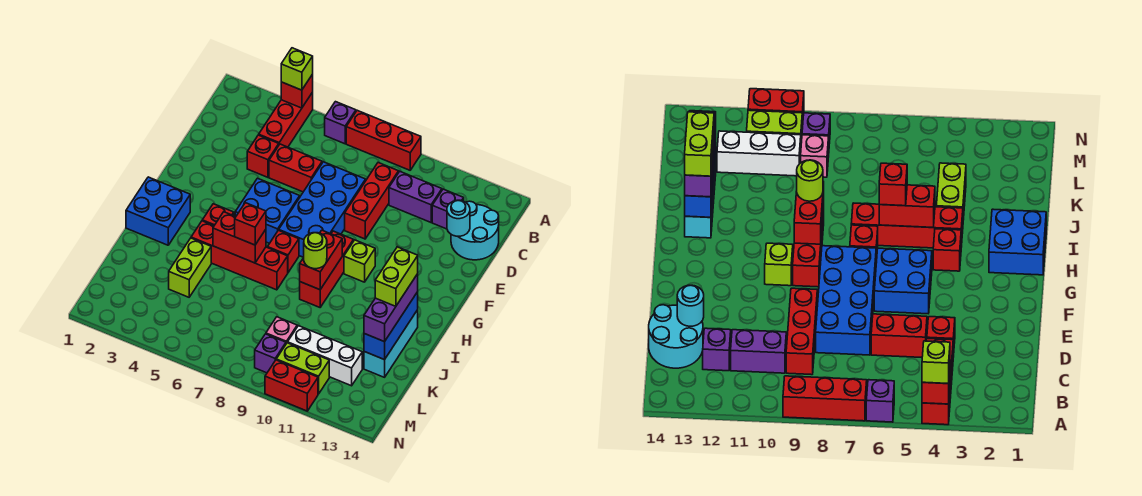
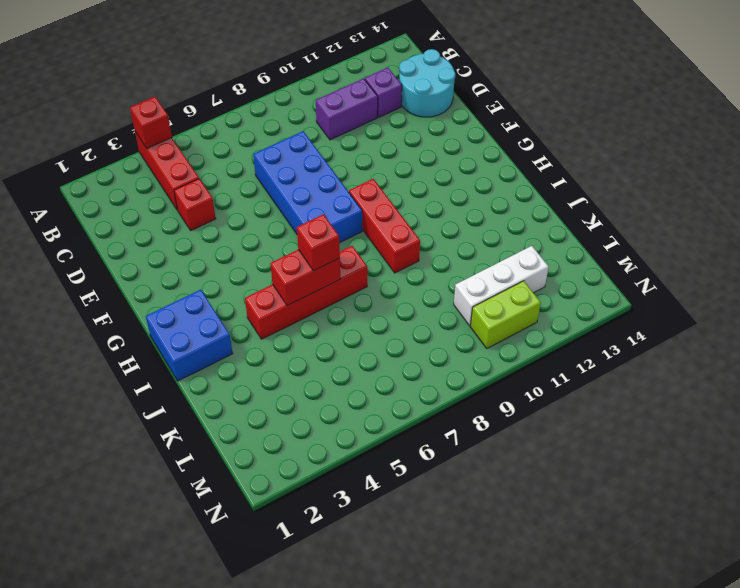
none -> purple brick A6 level 1
none -> red brick A7:A9 level 1
none -> red brick C9:E9 level 1
none -> red brick D5:D6 level 1

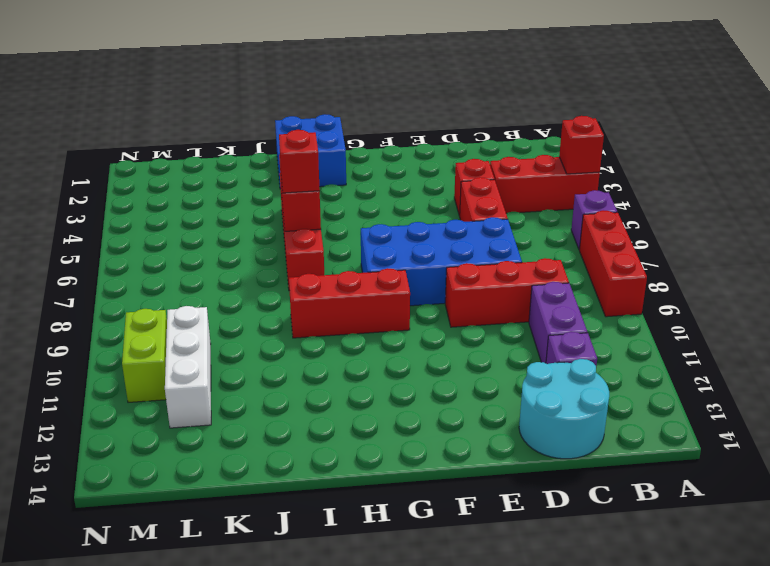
none -> blue brick F5:G6 level 1
none -> lime brick G10 level 1
none -> red brick H4 level 1
none -> red brick H7 level 1

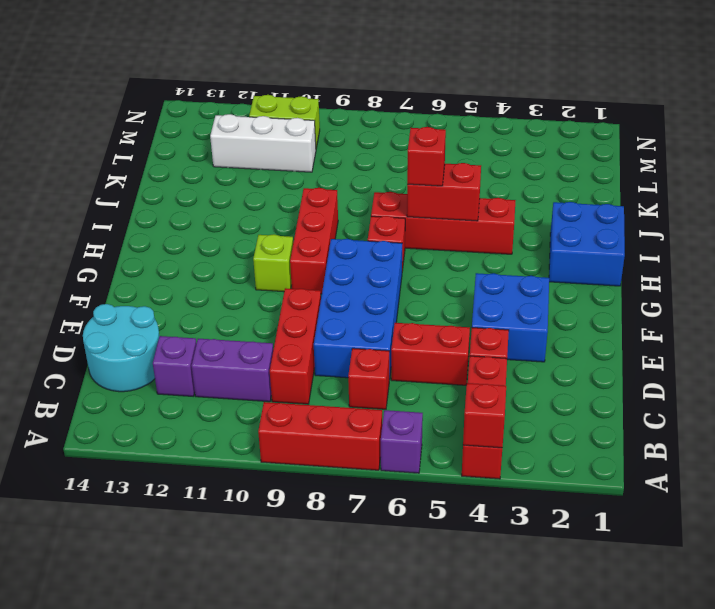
red brick C7 level 1 -> red brick H4 level 1
blue brick E3:F4 level 1 -> blue brick F5:G6 level 1
none -> cyan brick I13:K13 level 1
none -> lime brick J4:K4 level 1
none -> pink brick L9 level 1
none -> purple brick M9 level 1

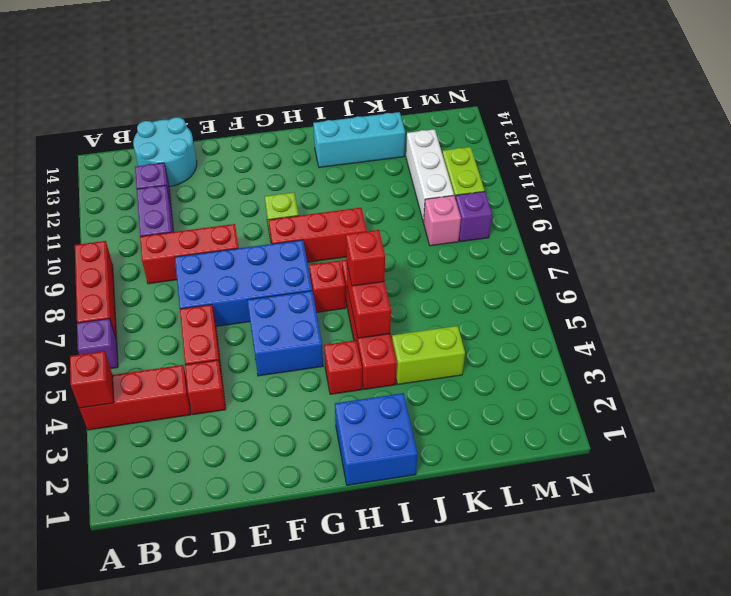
none -> red brick N10:N11 level 1
none -> cyan round brick D13 level 2
none -> red brick H9:I9 level 2
none -> blue brick I13:K13 level 2

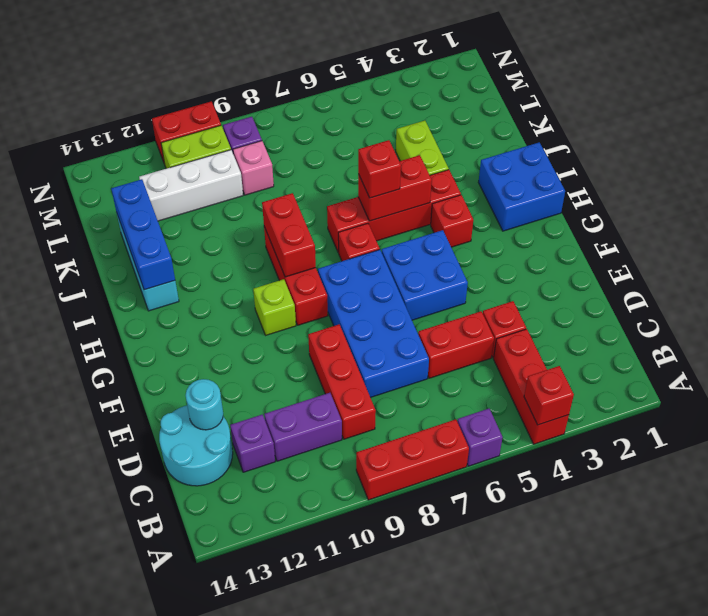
none -> lime brick A4 level 3
none -> lime round brick I9 level 3
none -> purple brick I13:K13 level 3
none -> lime brick I13:J13 level 4

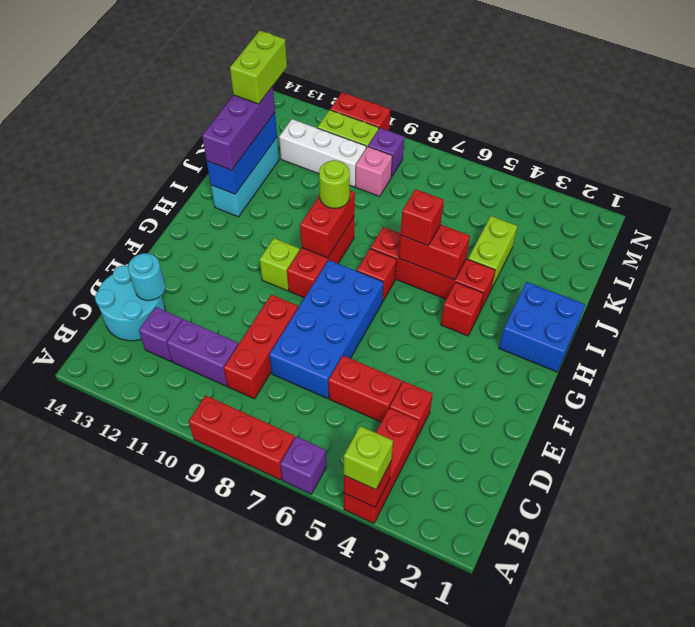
lime brick K13:L13 level 4 -> lime brick I13:J13 level 4
none -> blue brick F5:G6 level 1

